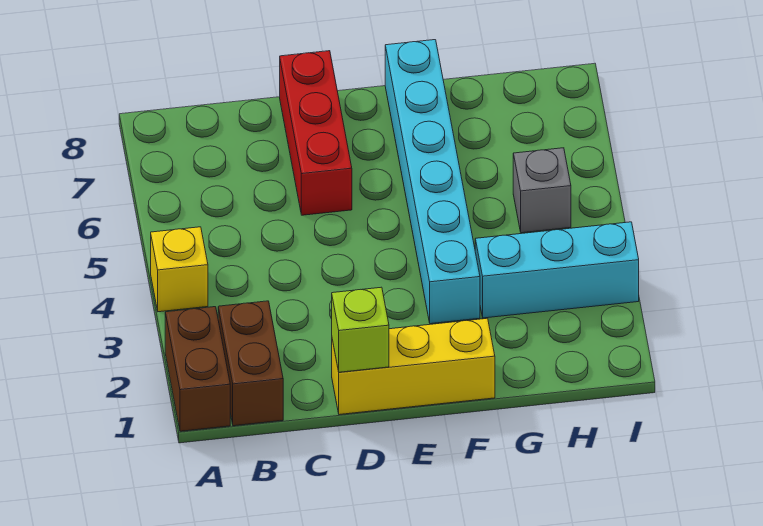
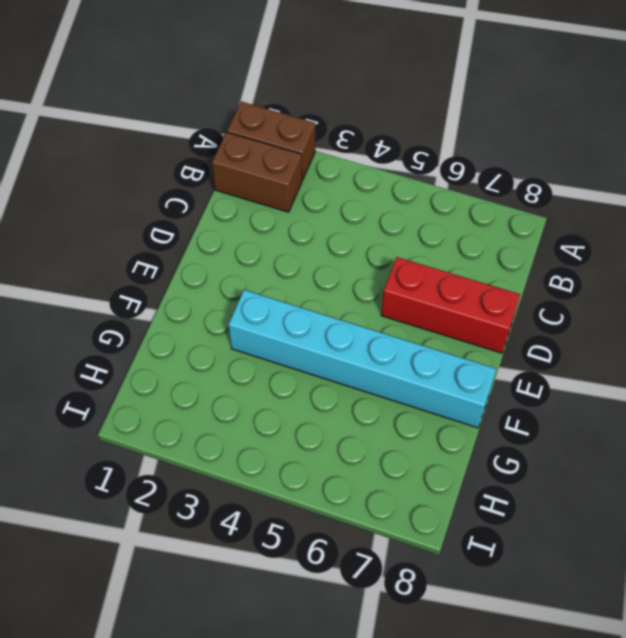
none -> yellow brick A4 level 1
none -> yellow brick D1:F1 level 1

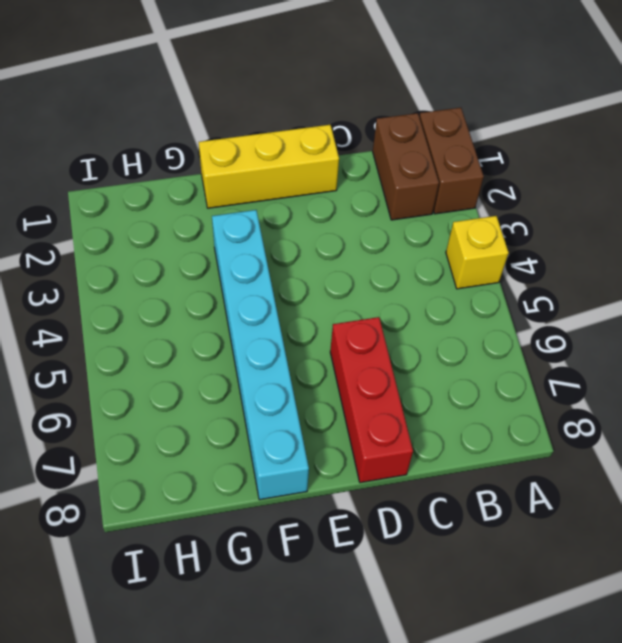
none -> cyan brick G3:I3 level 1
none -> grey brick H5 level 1

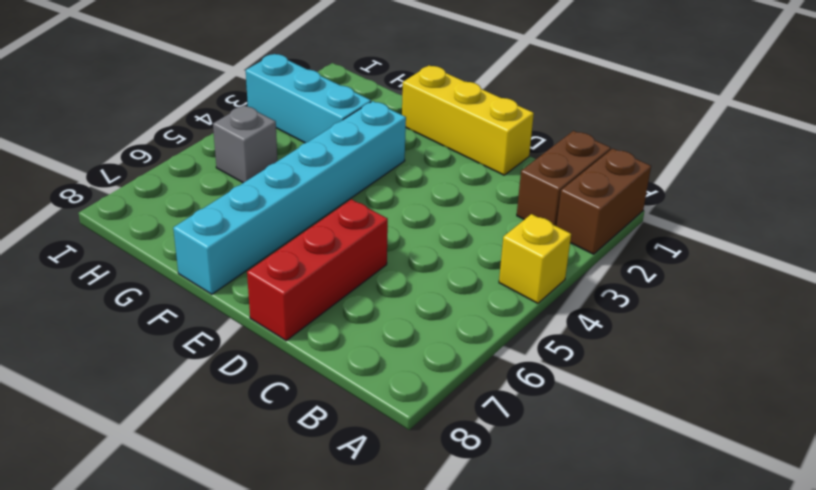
none -> lime brick D1 level 2

